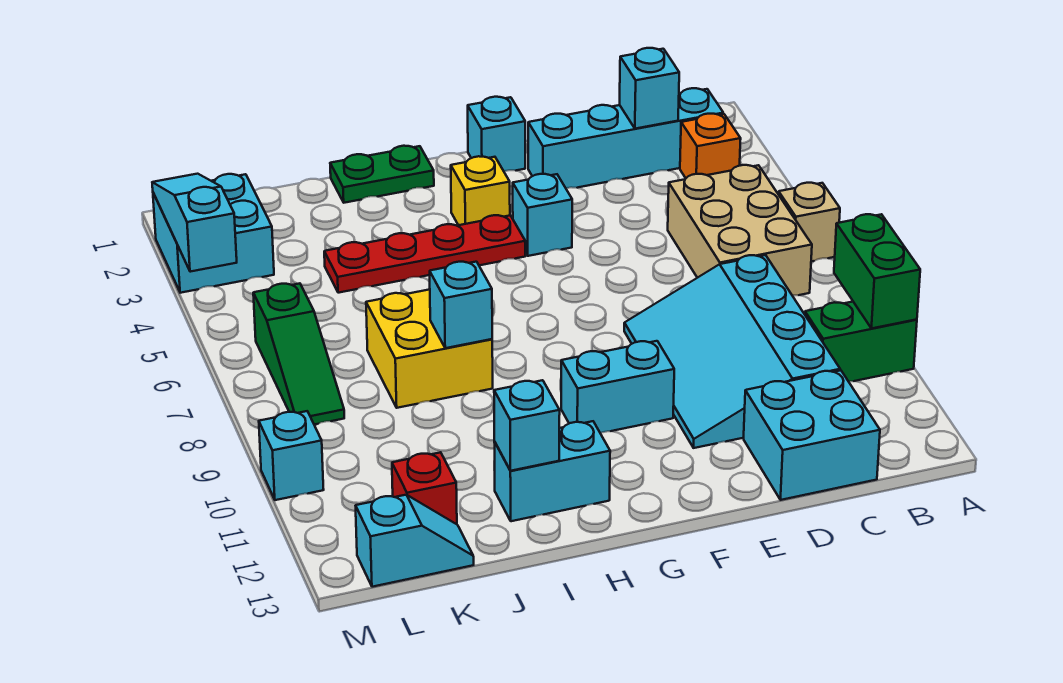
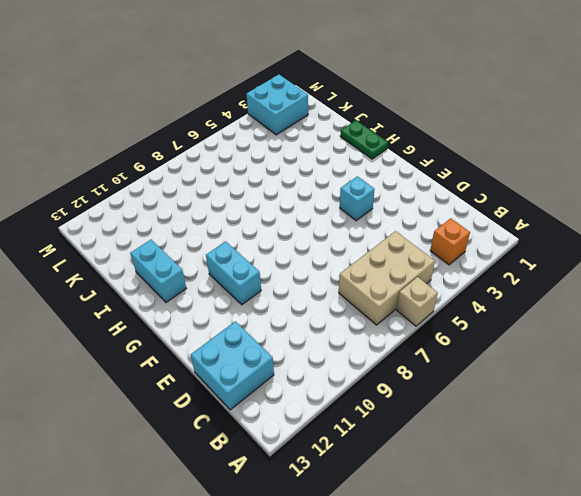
none -> green brick A10:B10 level 1
none -> cyan brick B2:E2 level 1
none -> cyan slope C8:E11 level 1 top C

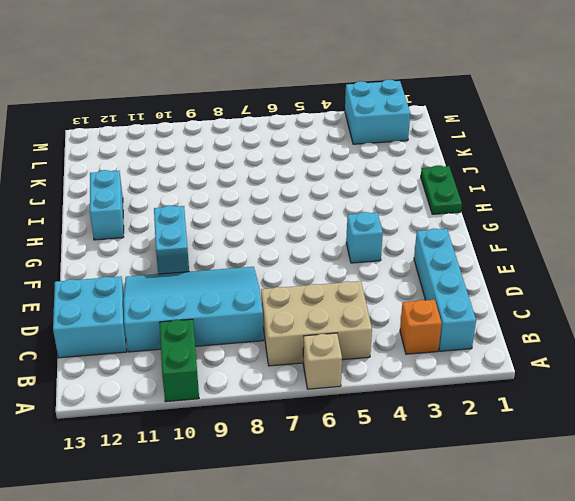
none -> cyan brick F1 level 1
none -> yellow brick G3 level 1
none -> red plate G4:J4 level 1

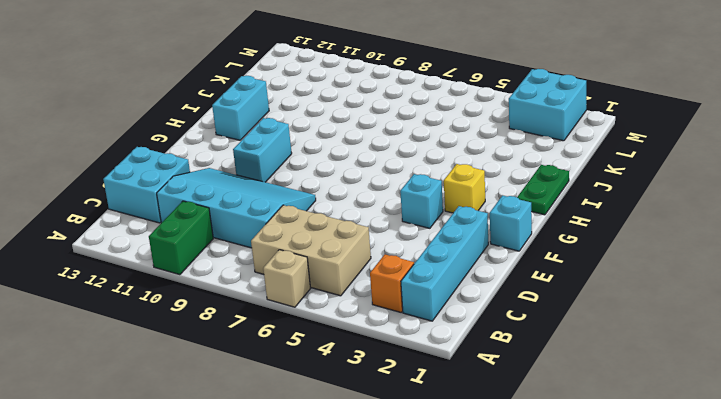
none -> red plate G4:J4 level 1
none -> yellow brick I7:J8 level 1
none -> red brick K12 level 1

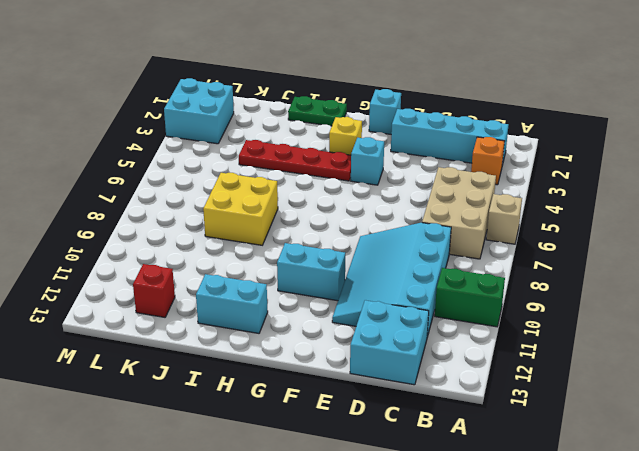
none -> cyan slope K13:L13 level 1 top L
none -> green slope L6:L8 level 1 top 6
none -> cyan brick M10 level 1

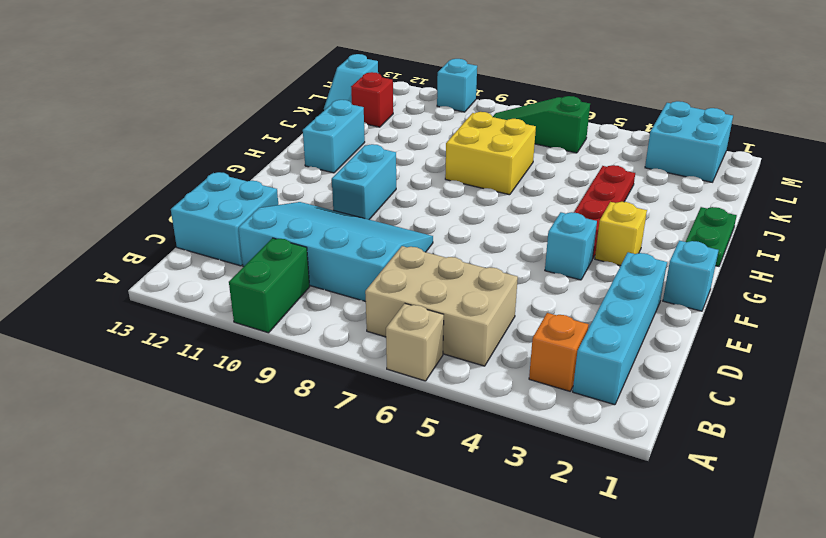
none -> green brick A9:A10 level 2
none -> cyan brick C2 level 2
none -> cyan brick I8 level 2

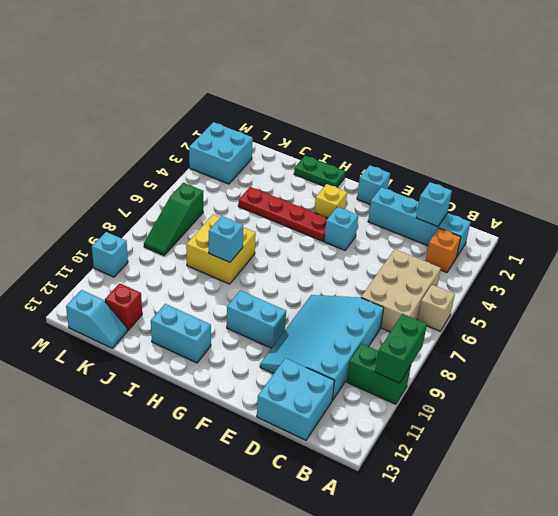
none -> cyan brick I12 level 2
none -> cyan slope M2:M4 level 2 top 4

